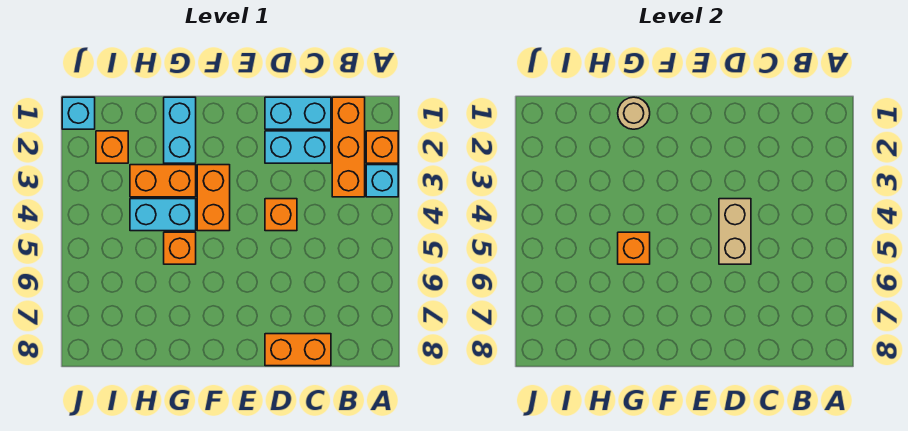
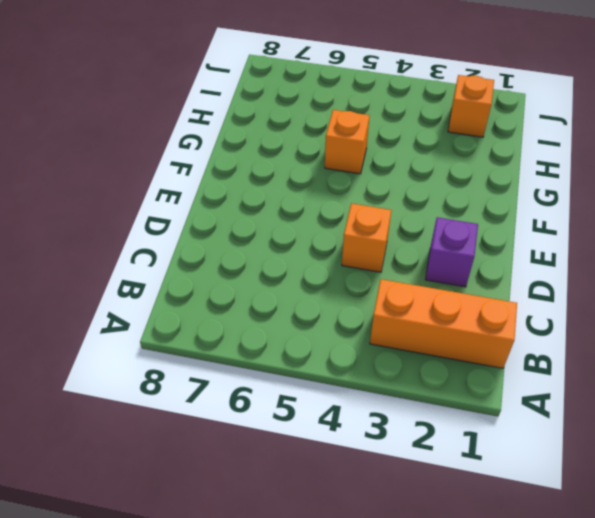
purple brick D2 level 1 -> cyan brick C2:D2 level 1
none -> orange brick A2 level 1
none -> cyan brick A3 level 1
none -> cyan brick C1:D1 level 1

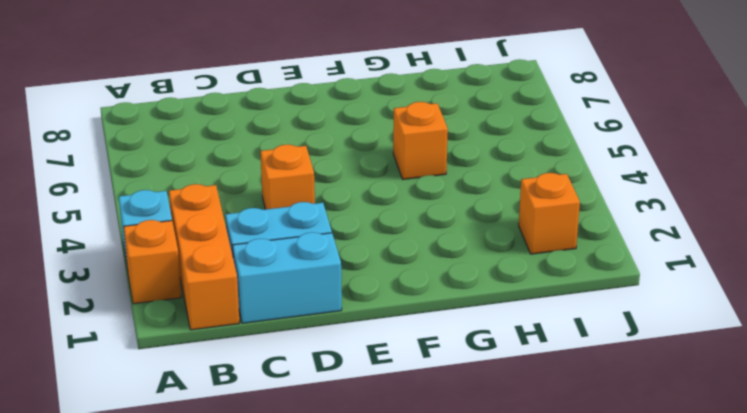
none -> orange brick C8:D8 level 1
none -> orange brick F3:F4 level 1
none -> cyan brick G1:G2 level 1

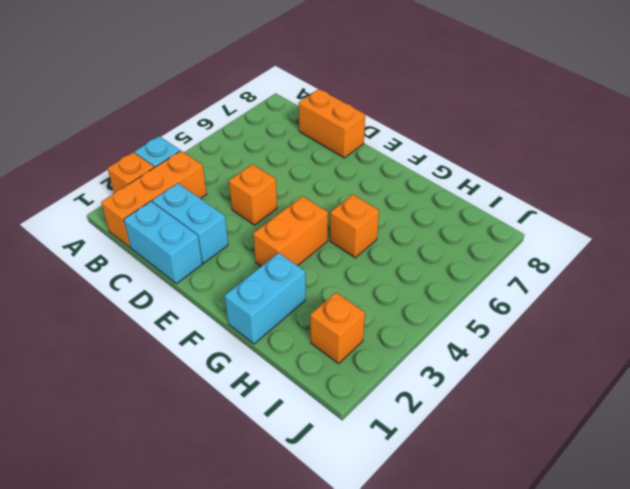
none -> orange brick G3:H3 level 1
none -> cyan brick G4:H4 level 1
none -> cyan brick J1 level 1

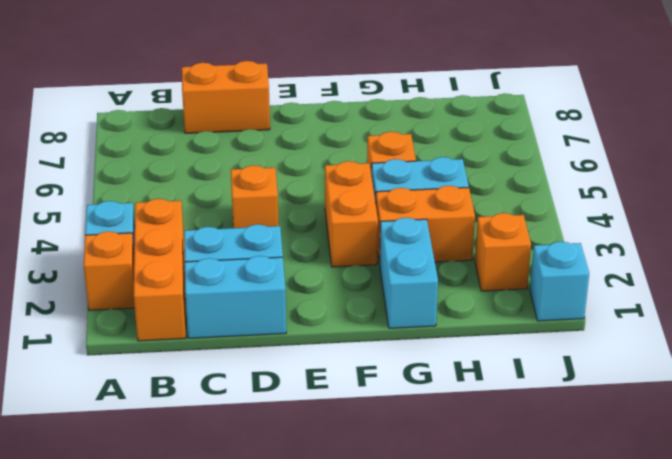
none -> tan brick D4:D5 level 2
none -> tan round brick G1 level 2
none -> orange brick G5 level 2

